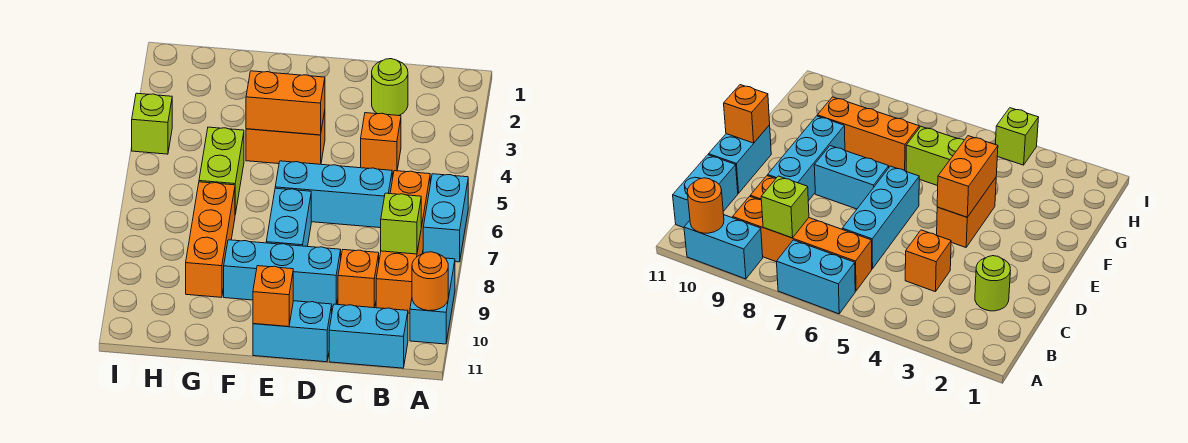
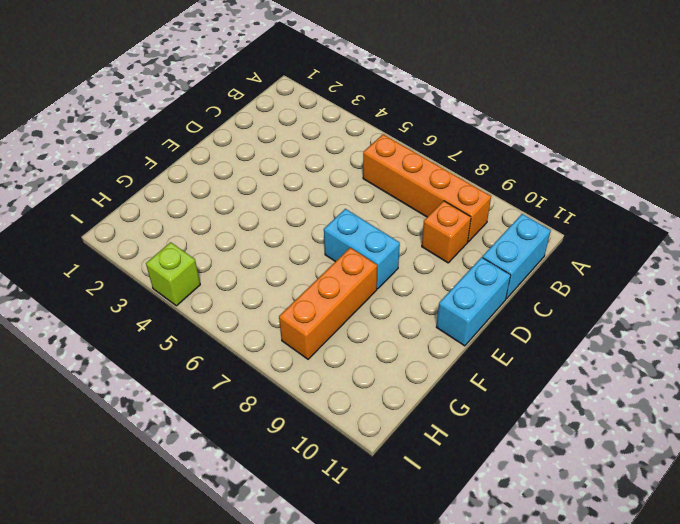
orange brick F8:H8 level 1 -> orange brick G7:G9 level 1
none -> cyan brick A6:A7 level 1
none -> cyan brick A9:A10 level 1
none -> lime round brick C2 level 1

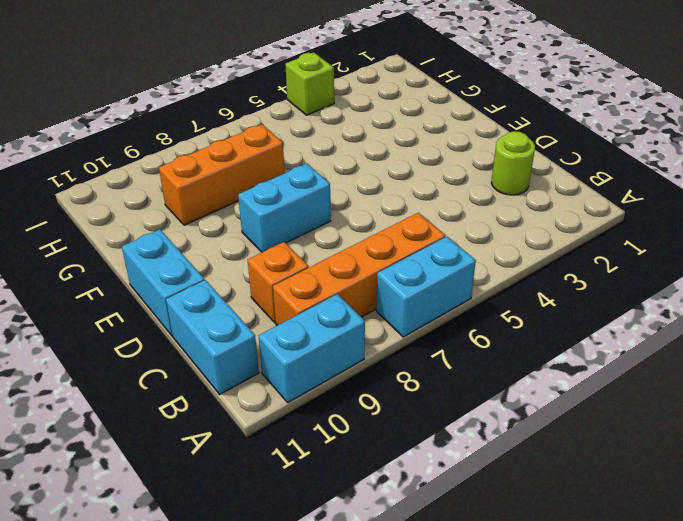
none -> orange brick C4 level 1
none -> cyan brick C6:E6 level 1
none -> cyan brick D9:F9 level 1

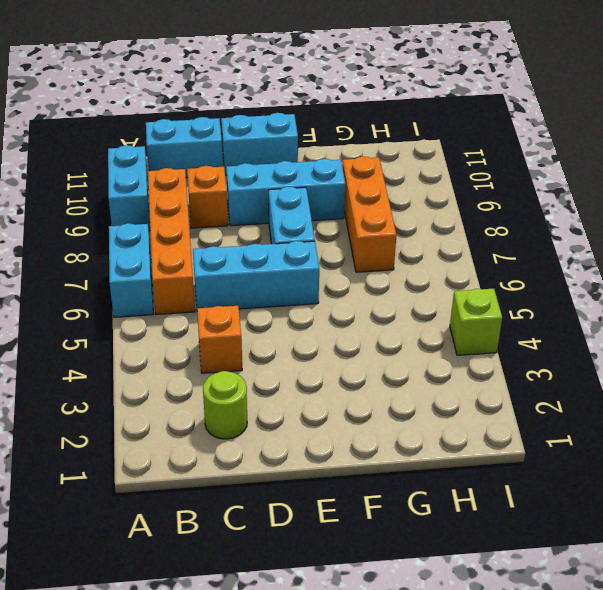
none -> orange brick E4:F4 level 1
none -> lime brick G5:G6 level 1
none -> orange round brick A10 level 2

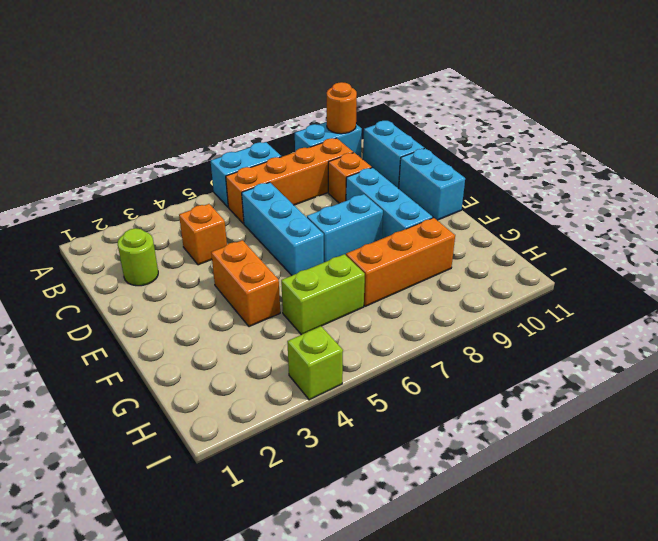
none -> lime brick B8 level 2
none -> orange brick E4:F4 level 2
none -> orange brick E11 level 2

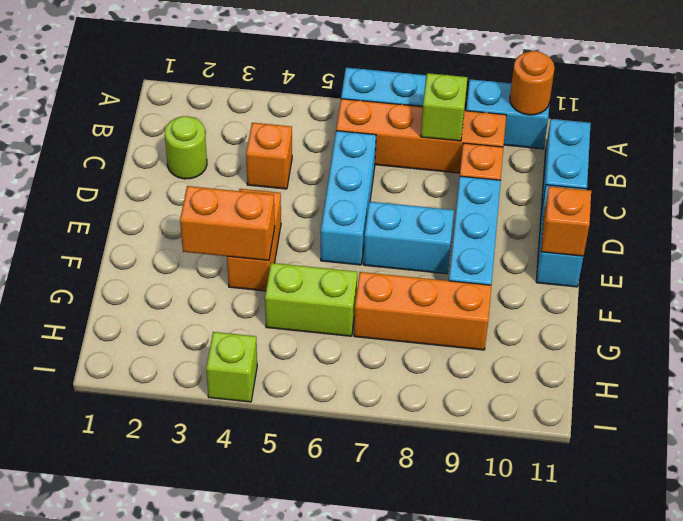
orange brick F3:F4 level 2 -> orange brick E4:F4 level 2

